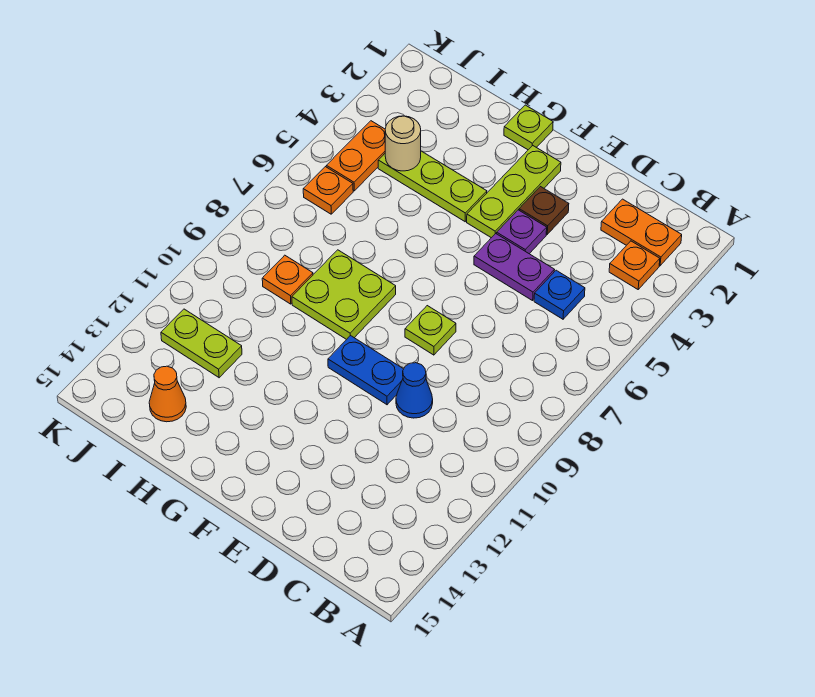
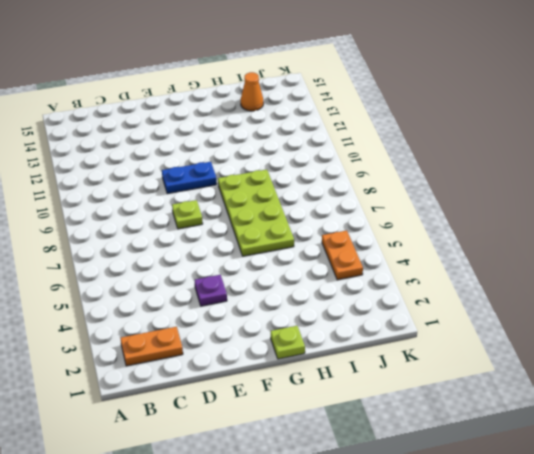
lime plate G6:H9 level 1 -> lime plate G8:H9 level 1
none -> orange plate B3 level 1
none -> blue plate C5 level 1
none -> purple plate D5:E5 level 1

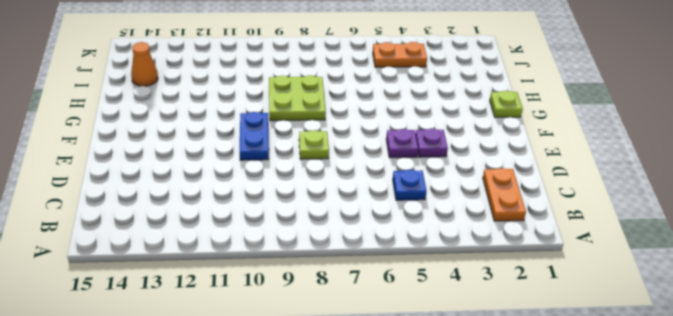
purple plate E5 level 1 -> purple plate D5:E5 level 1
none -> orange plate B3 level 1
none -> blue cone D10 level 1
none -> brown plate E3 level 1

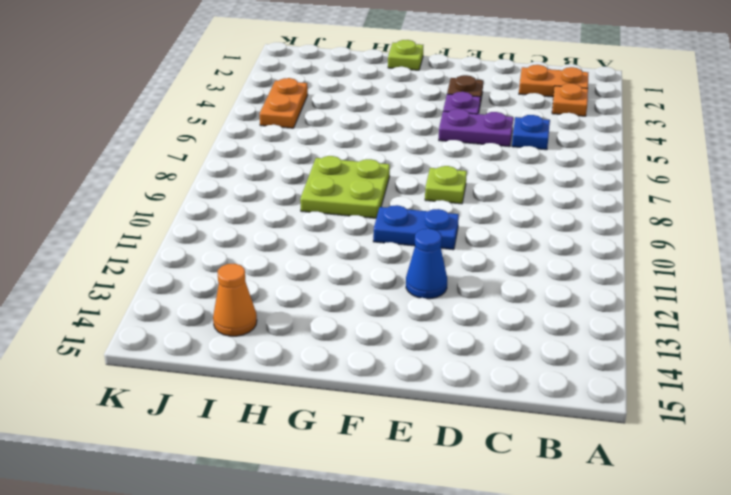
blue cone E12 level 1 -> blue cone D10 level 1
none -> lime plate F2:F4 level 1
none -> lime plate G4:I4 level 1
none -> orange plate I9 level 1

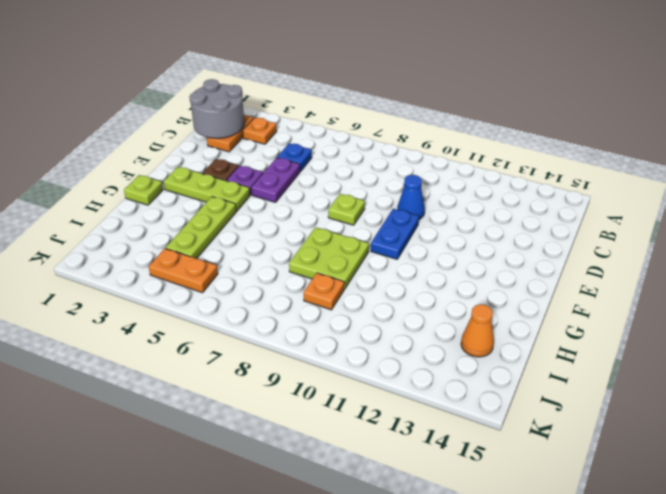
grey round brick B1:C2 level 2 -> none
none -> lime plate I12:J12 level 1
none -> orange plate J6 level 1
none -> tan round brick I4 level 2

